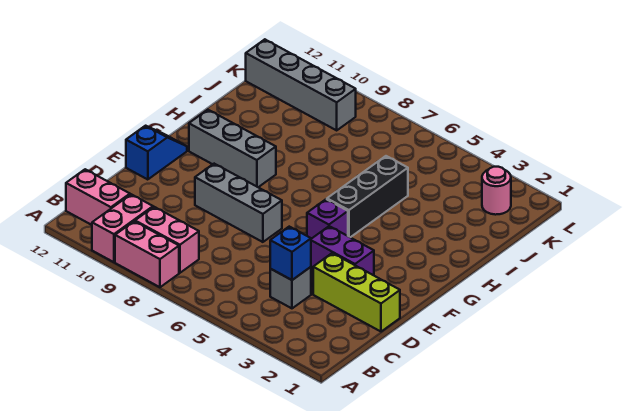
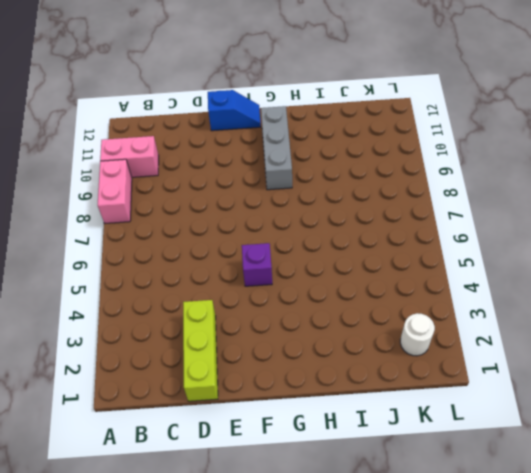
white round brick K2 level 1 -> pink round brick K2 level 1
none -> pink brick B8:B9 level 1
none -> pink brick B11:B12 level 1
none -> grey brick C4 level 1

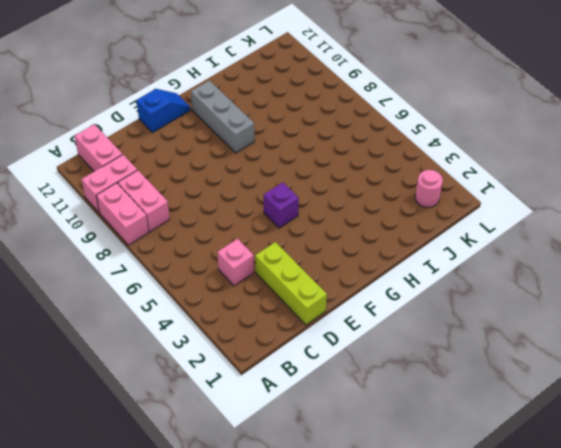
pink brick C4 level 1 -> grey brick C4 level 1
none -> purple brick E3:E4 level 1
none -> grey brick E7:E9 level 1
none -> black brick G5:I5 level 1

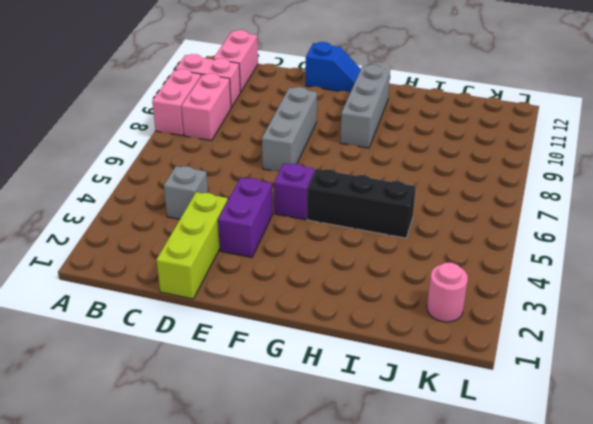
none -> grey brick K9:K12 level 1
none -> blue brick C4 level 2

